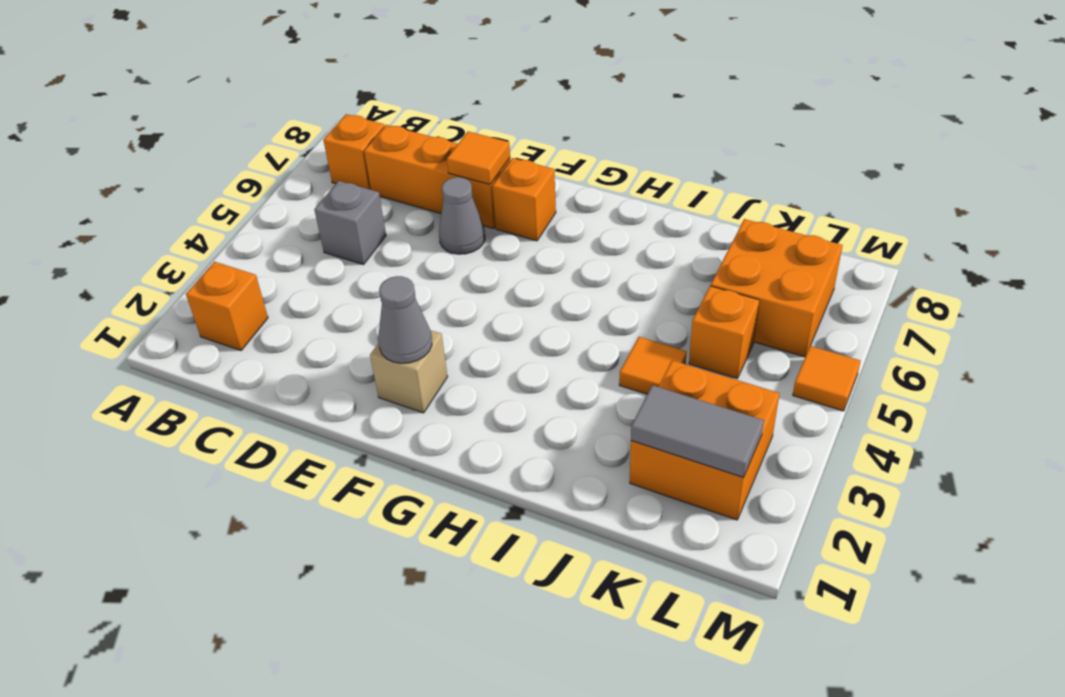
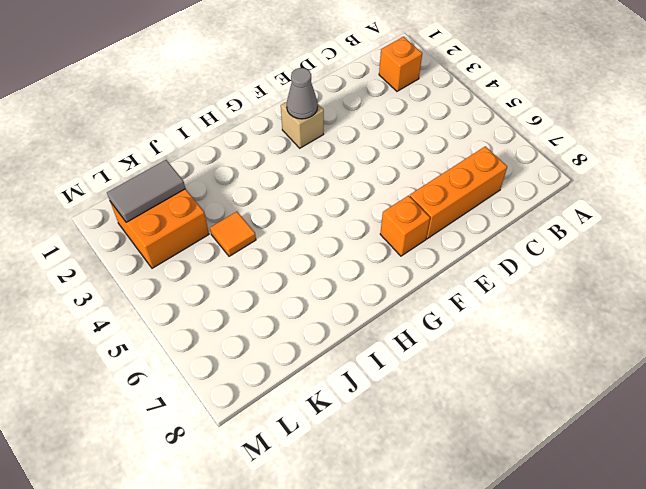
none -> orange brick B7 level 1
none -> grey brick C5 level 1
none -> grey cone E6 level 1

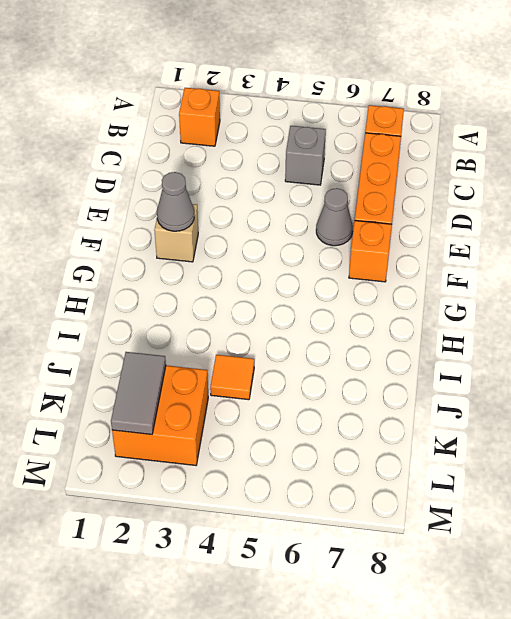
none -> orange brick K5 level 1
none -> orange brick K6:L7 level 1
none -> orange tile M5 level 1

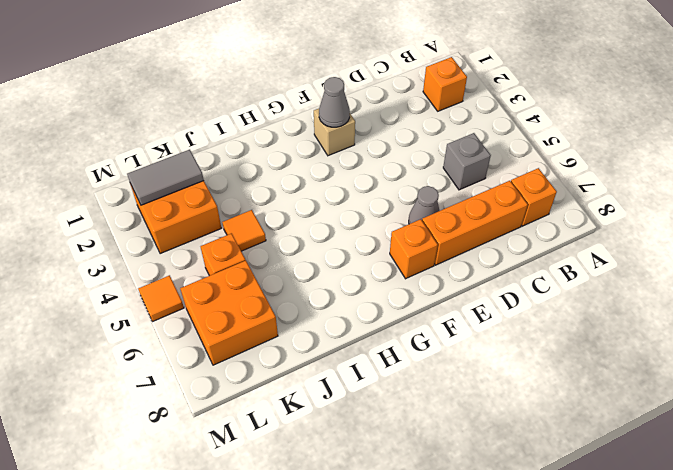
none -> orange tile E7 level 2

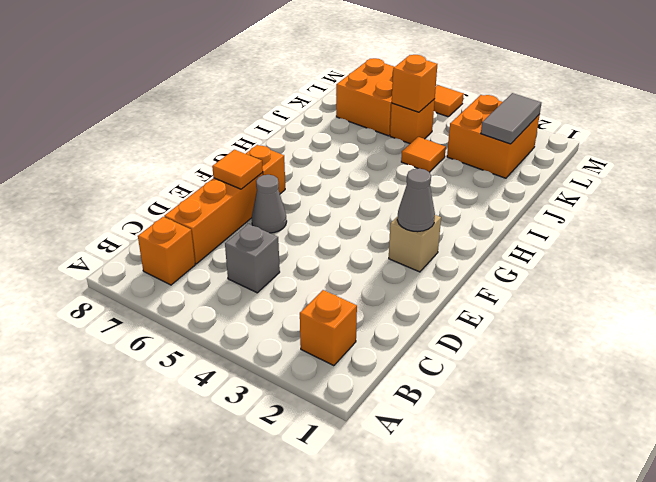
orange brick K5 level 2 -> none

